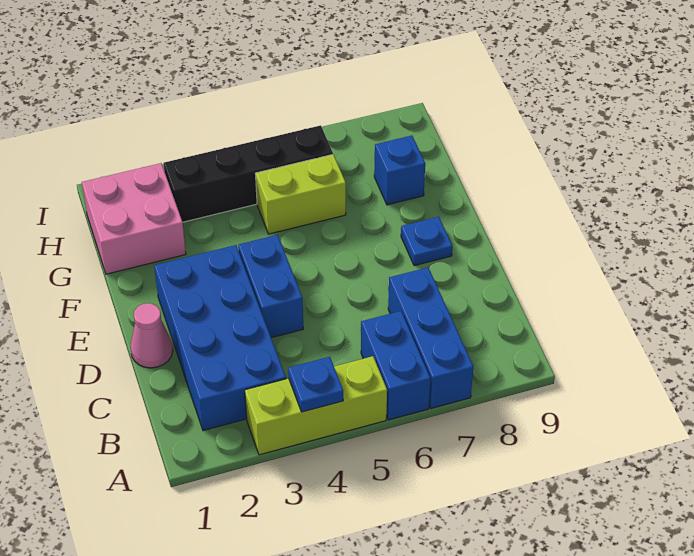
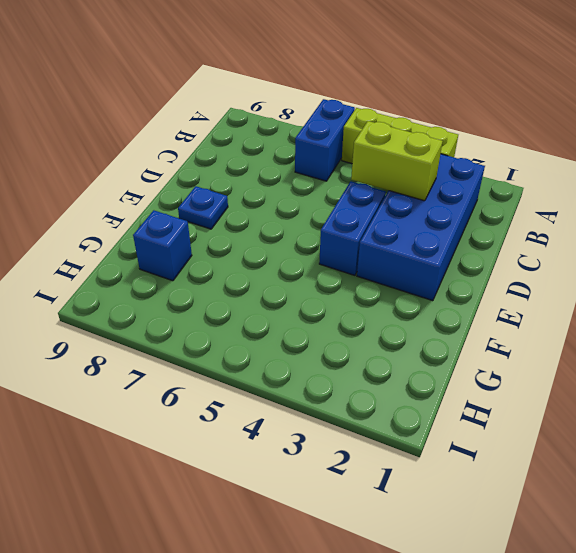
lime brick C3:C4 level 2 -> lime brick G5:G6 level 1
none -> blue brick A7:C7 level 1
none -> pink cone D1 level 1
none -> pink brick G1:H2 level 1

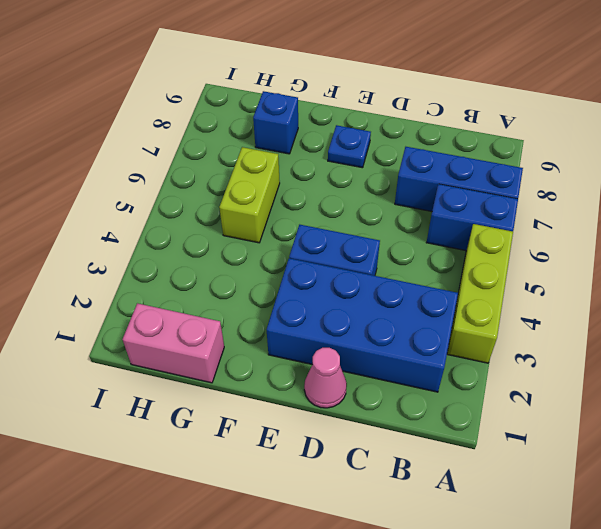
pink brick G1:H1 level 1 -> pink brick G1:H2 level 1
none -> black brick H3:H6 level 1
none -> blue plate A4 level 2

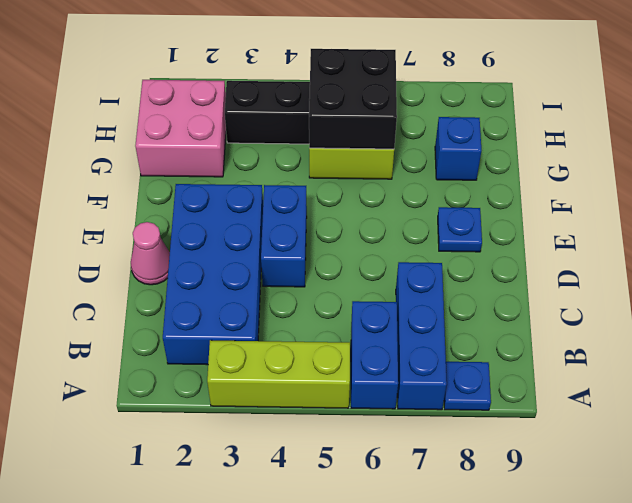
blue plate A8 level 1 -> blue plate A4 level 2
black brick G5:H6 level 2 -> none

